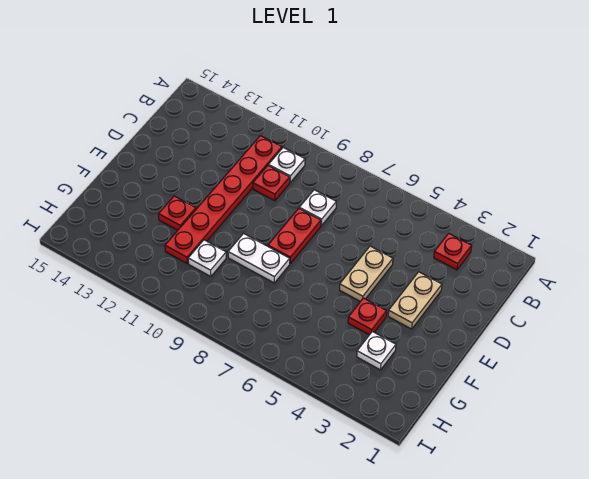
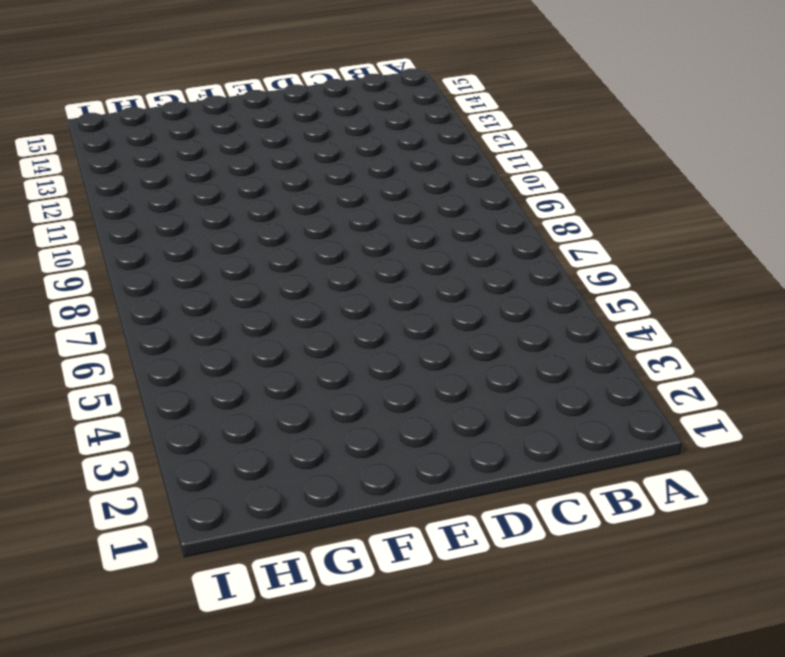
none -> red plate B3 level 1
none -> white plate B10 level 1
none -> red plate B11:G11 level 1

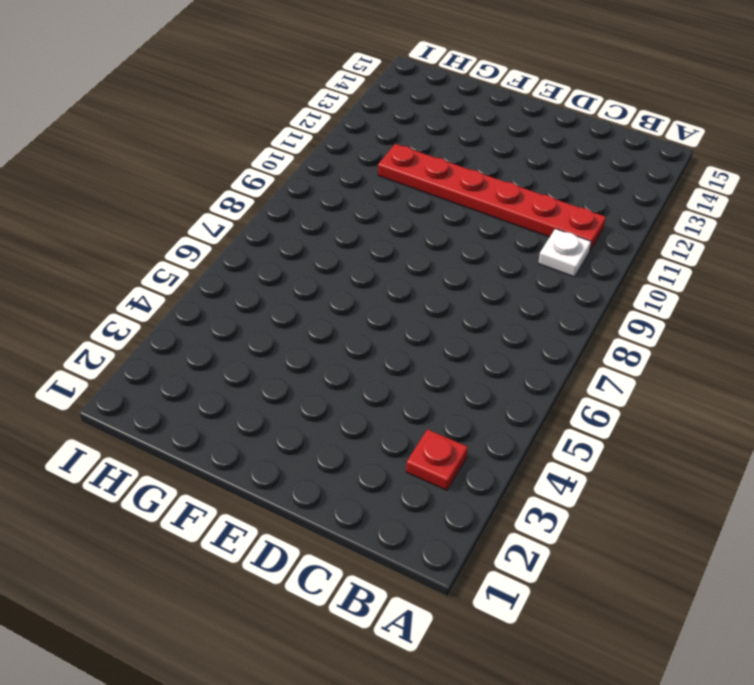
none -> white plate C8 level 1
none -> red plate C10 level 1
none -> tan plate D3:E3 level 1

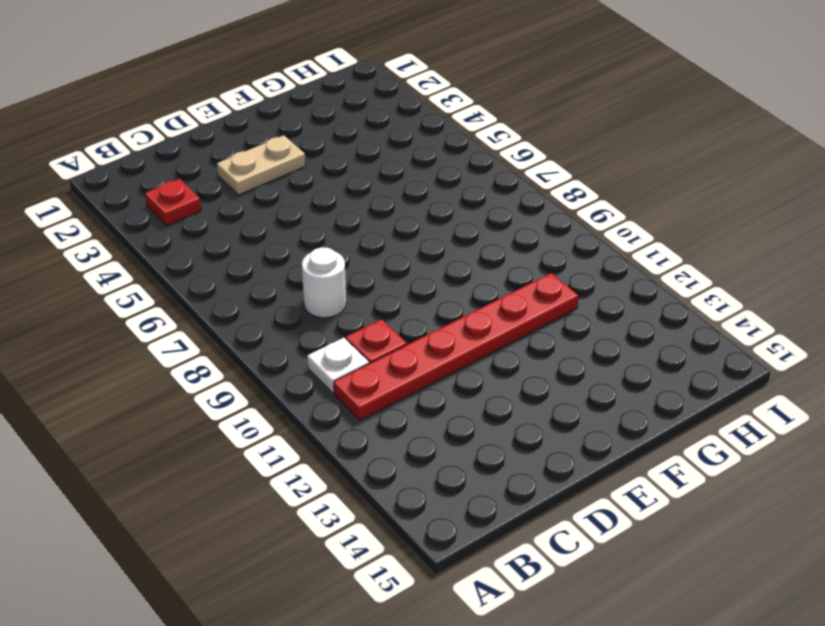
white round brick C8 level 1 -> white plate C8 level 1
none -> tan plate D5:E5 level 1
none -> red plate D8:E8 level 1
none -> red plate F4 level 1

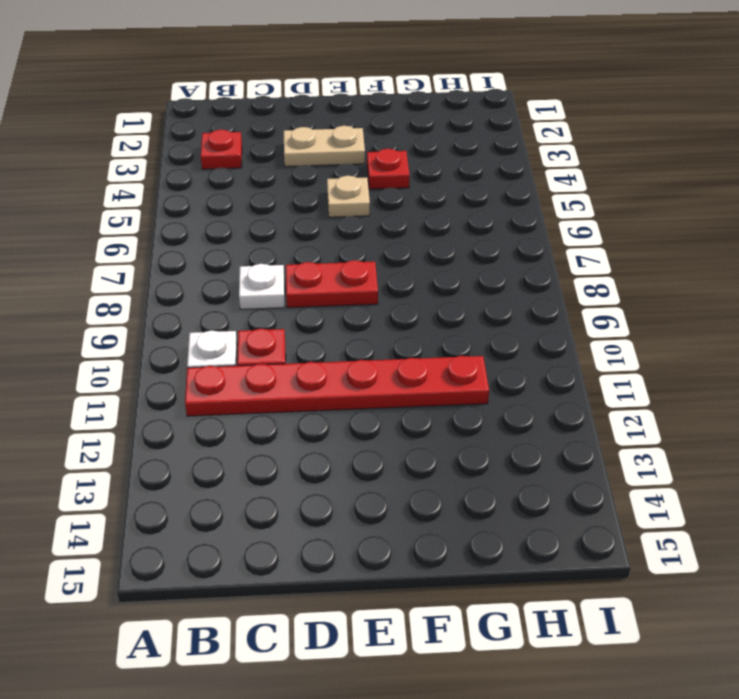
tan plate E5 level 1 -> tan plate D5:E5 level 1
none -> white plate F8:F9 level 1
none -> red plate F12 level 1
none -> white plate G3 level 1

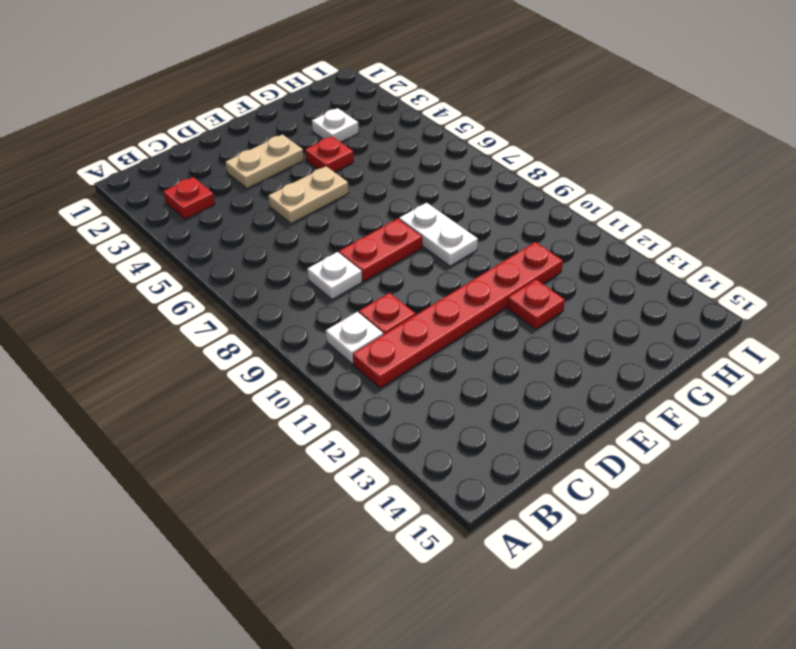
none -> white plate G10 level 1

